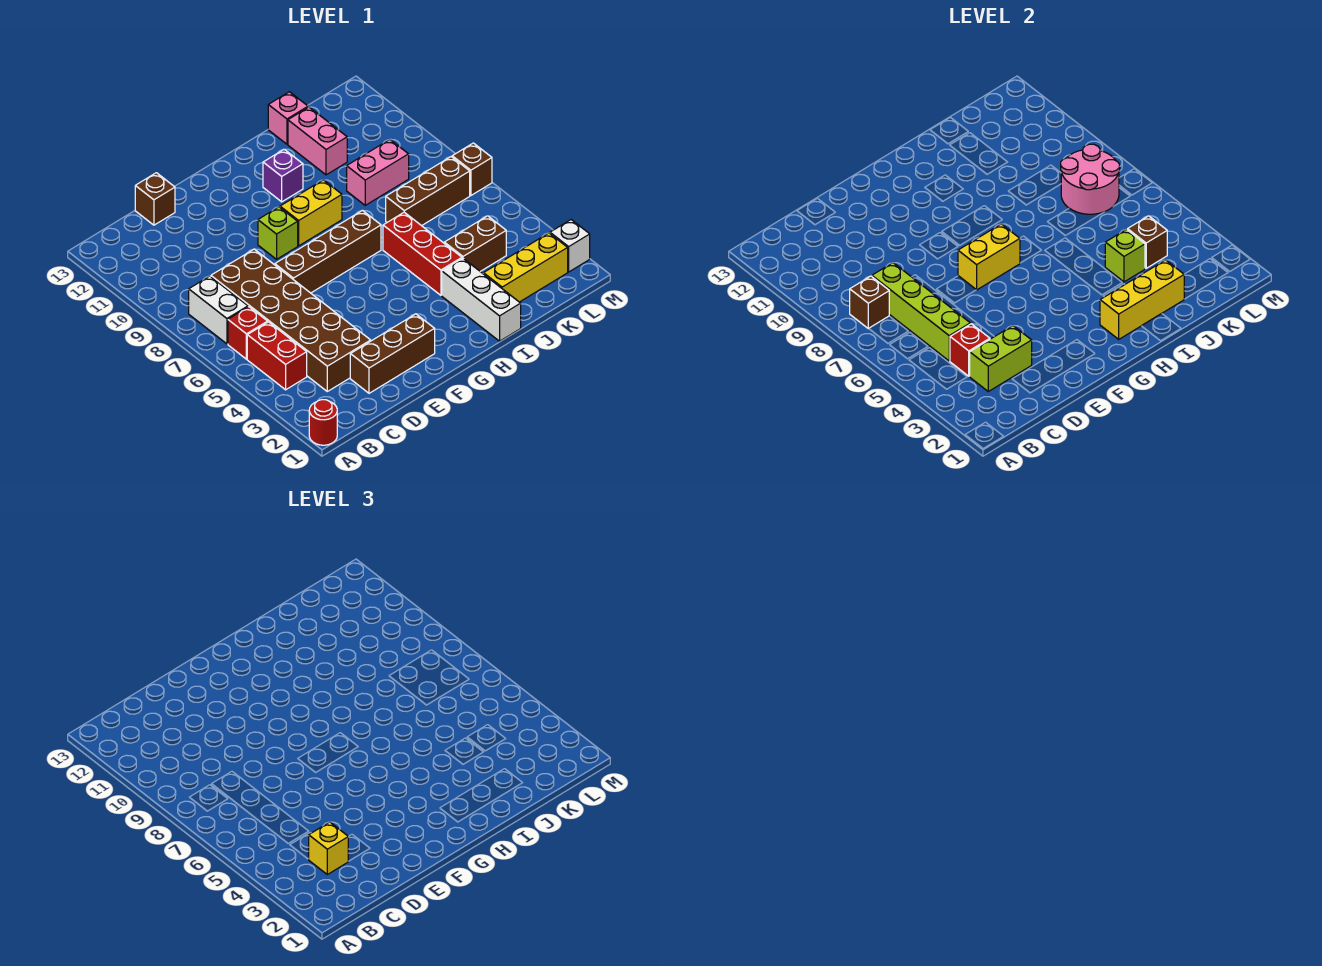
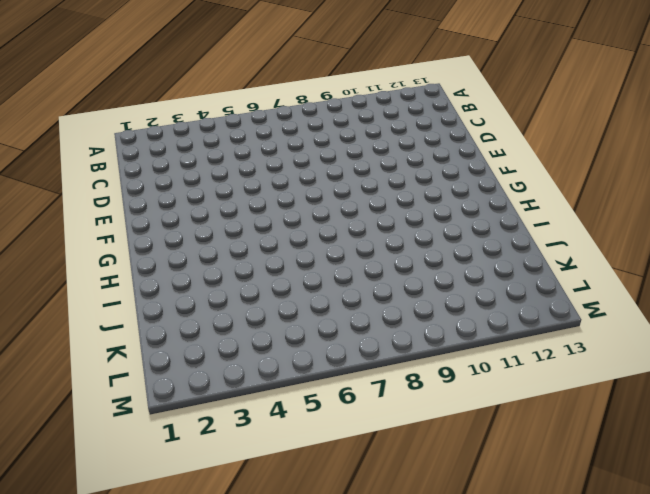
none -> red round brick A1 level 1
none -> red brick B4:B5 level 1
none -> red brick B6 level 1
none -> white brick B7:B8 level 1

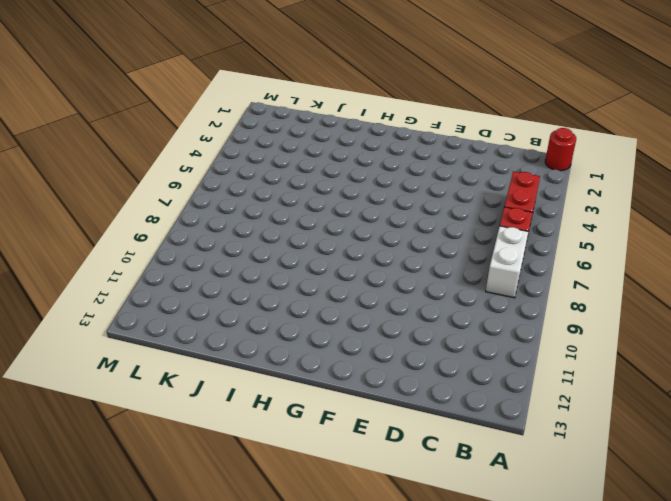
none -> brown brick C3:D8 level 1
none -> brown brick D2:F2 level 1
none -> brown brick D13 level 1
none -> brown brick E7:H7 level 1

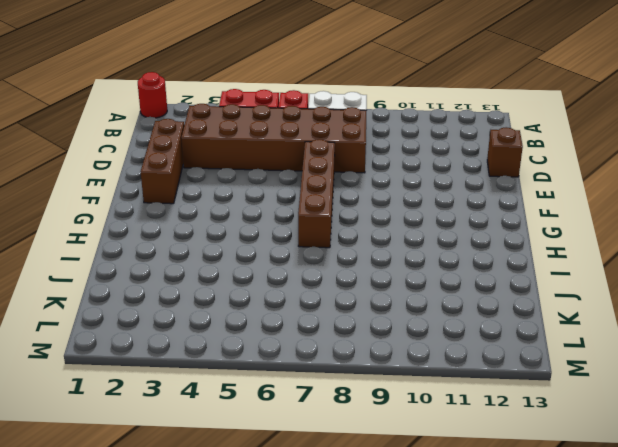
none -> lime brick F9 level 1
none -> yellow brick G9:H9 level 1
none -> purple brick H11 level 1
none -> white brick I1:I3 level 1

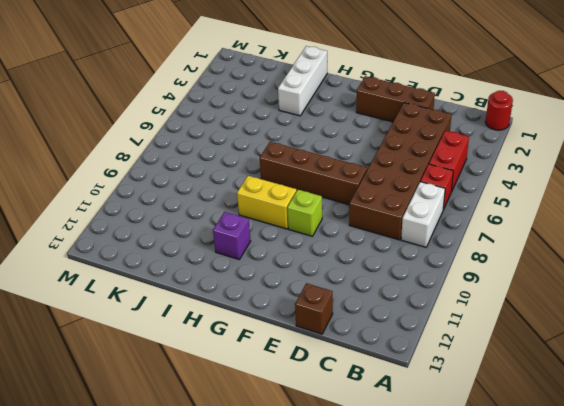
none -> red brick I4:I6 level 1
none -> yellow brick J2:L2 level 1
none -> brown brick J4:K4 level 1
none -> brown brick J7:L7 level 1

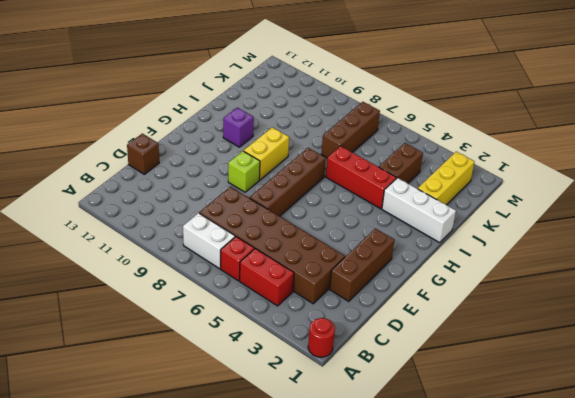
none -> pink brick J9:K9 level 1
none -> pink brick J11:J12 level 1
none -> pink brick J13 level 1
none -> white brick M2 level 1

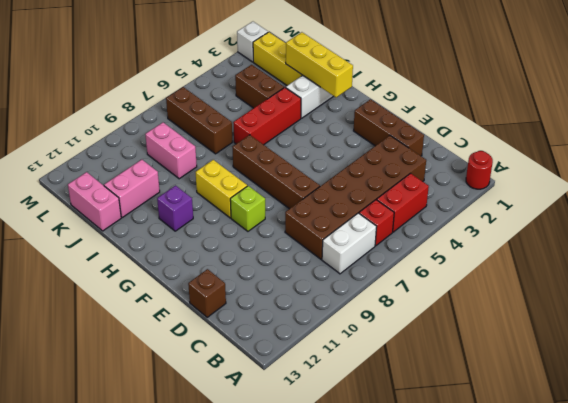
pink brick J13:K13 level 1 -> pink brick J13 level 1
none -> brown brick M7 level 1
none -> brown brick B8 level 2
none -> lime brick C3:D3 level 2
none -> red brick C4 level 2

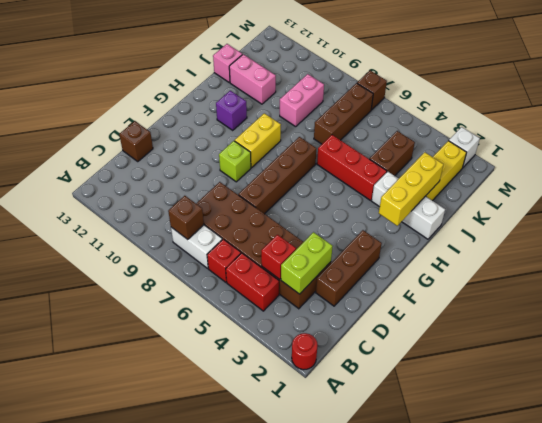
none -> lime brick C5:C8 level 2
none -> yellow brick F7:G7 level 2
none -> lime brick J4 level 2
none -> brown brick K4 level 2

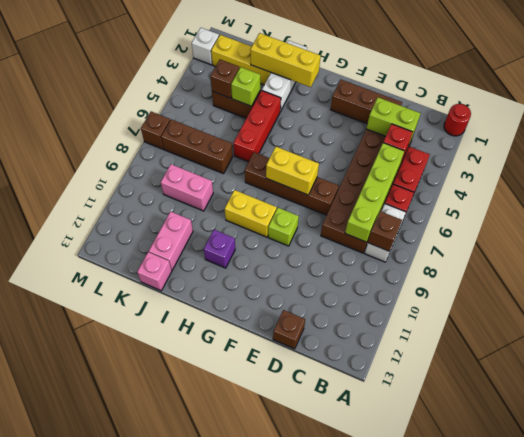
none -> pink round brick K7:L8 level 2
none -> yellow brick C3 level 3

